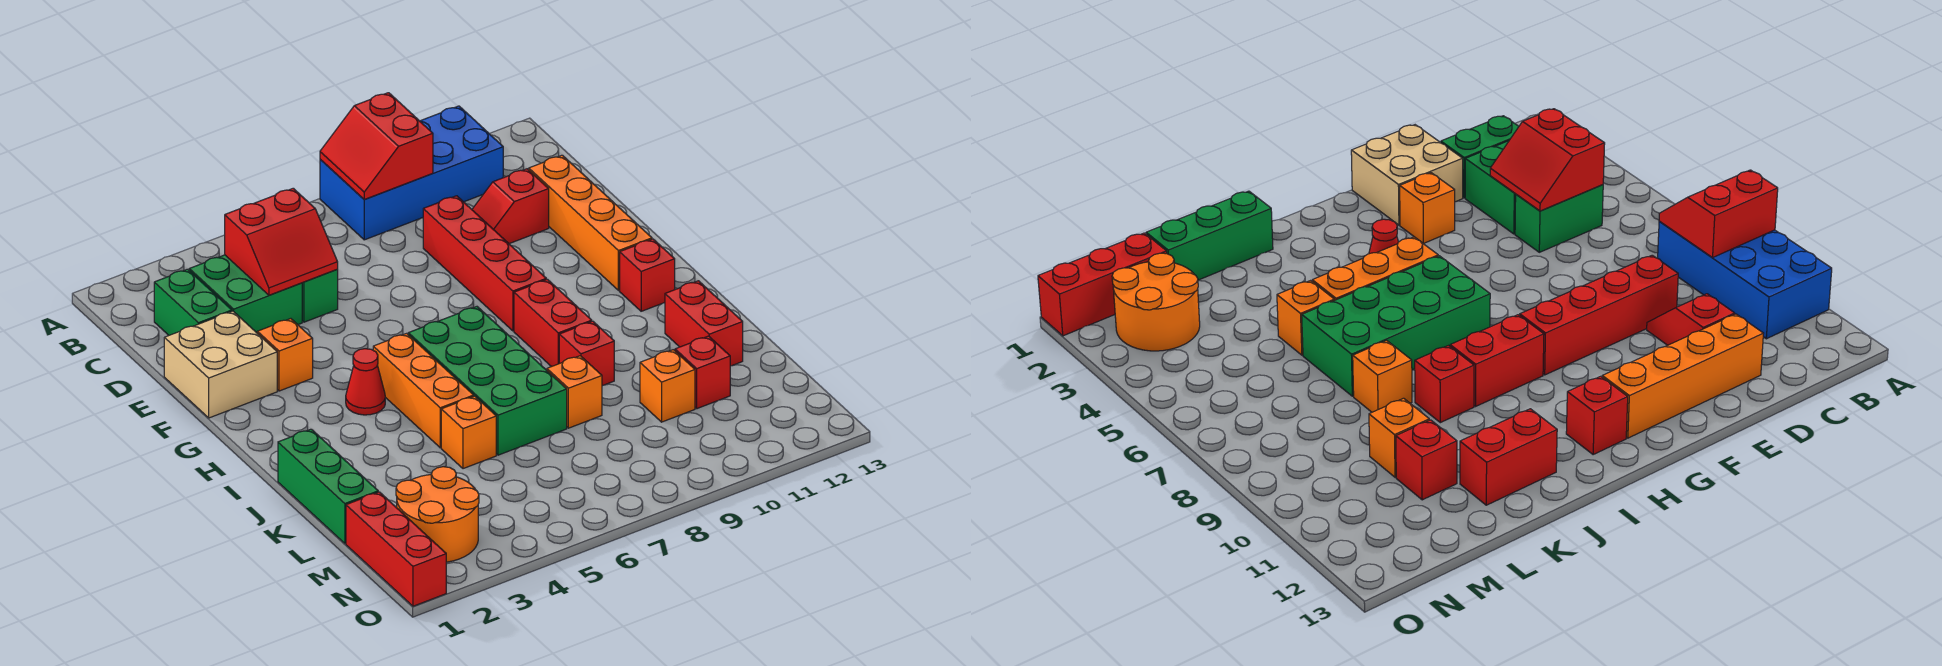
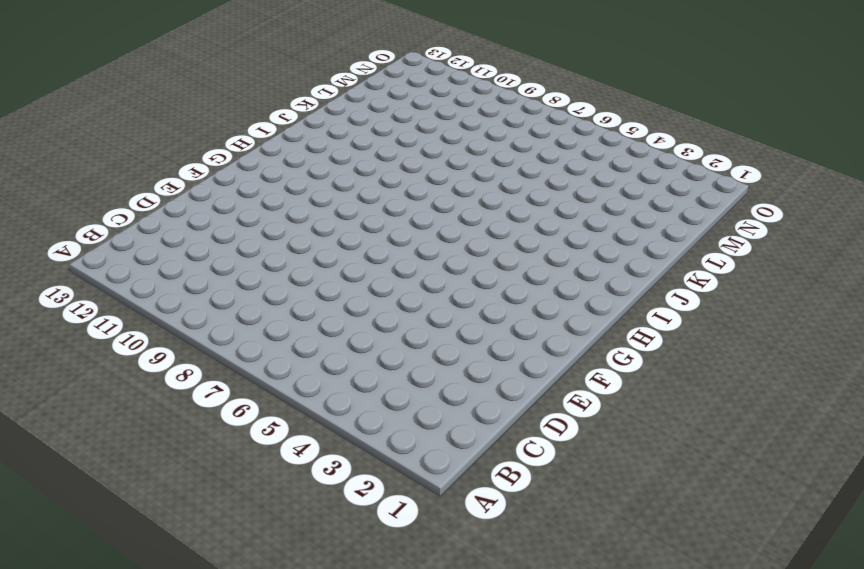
none -> blue brick A8:B11 level 1
none -> green brick C2:D2 level 1
none -> green brick C3:D4 level 1

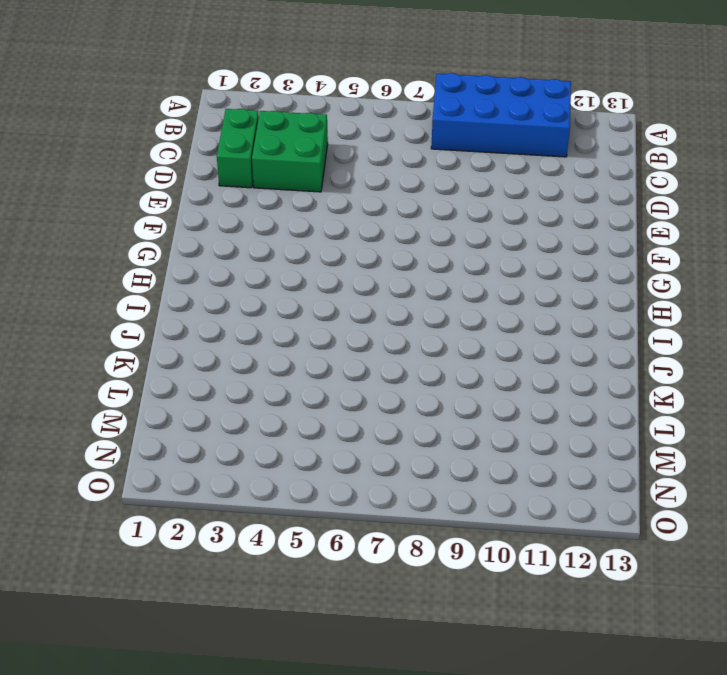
none -> green brick C5:D5 level 1
none -> red brick D9:G9 level 1
none -> red slope D10:D11 level 1 top 11

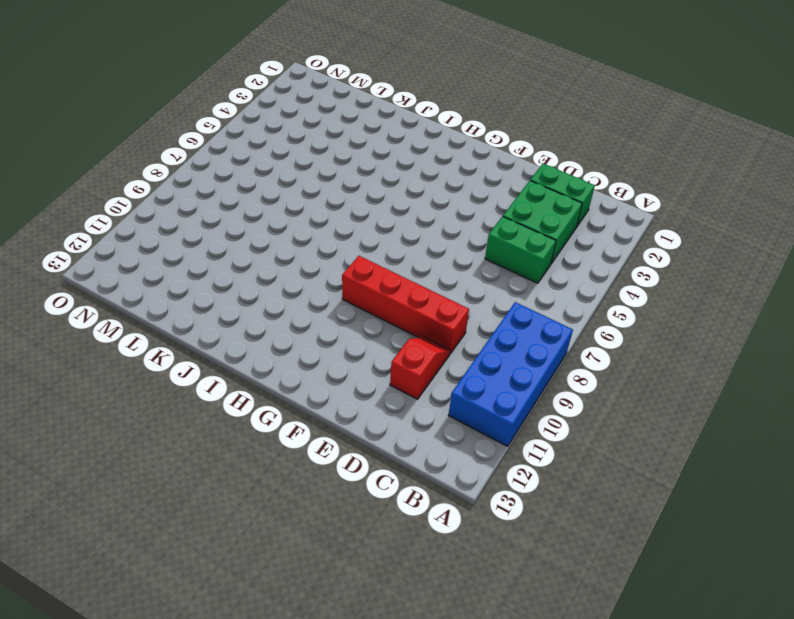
none -> orange brick D12:G12 level 1
none -> tan brick E1:F2 level 1
none -> orange brick F3 level 1

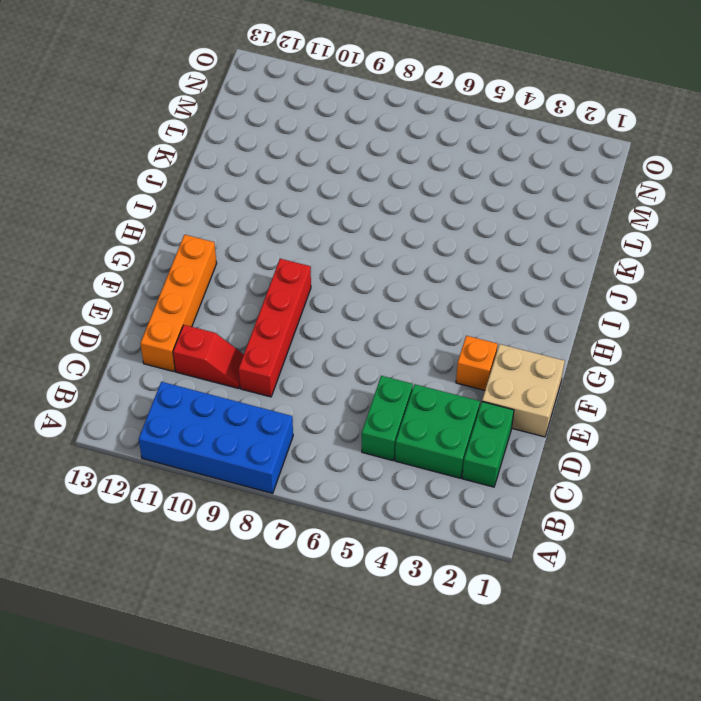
none -> red cone H4 level 1
none -> orange brick H5:J5 level 1
none -> green brick H6:K7 level 1

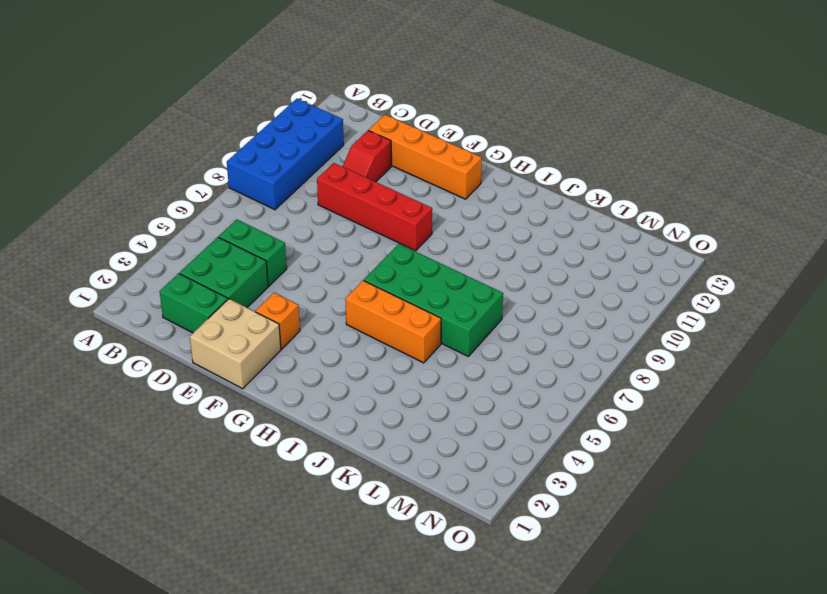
none -> red cone H4 level 1
none -> red brick H9:I9 level 1
none -> red brick H12 level 1

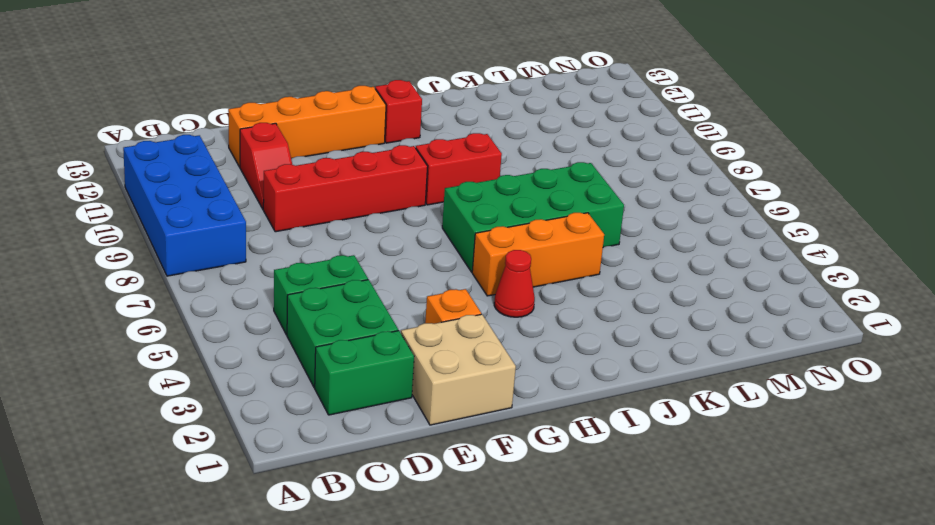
none -> green brick J1:L1 level 1
none -> red brick J9 level 1
none -> red brick J12:K12 level 1

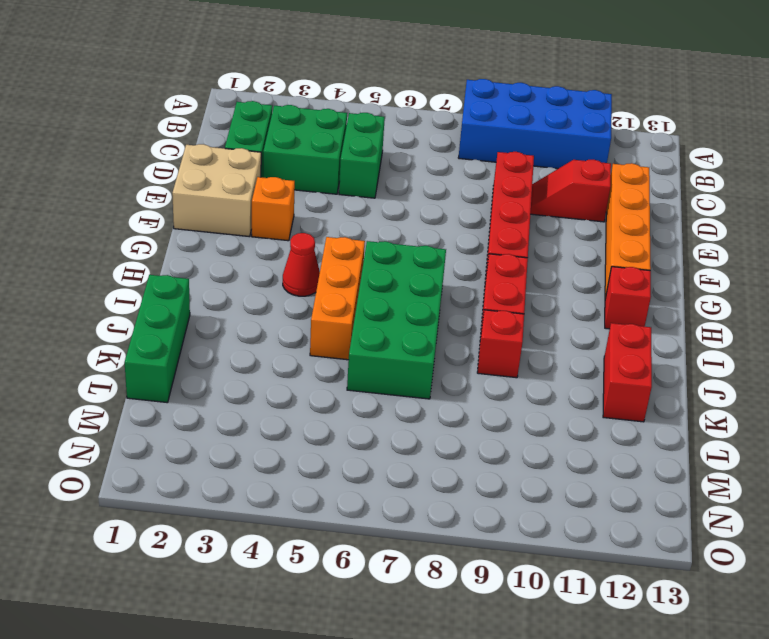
none -> orange brick K5 level 1
none -> orange brick K8 level 1
none -> orange brick L10 level 1

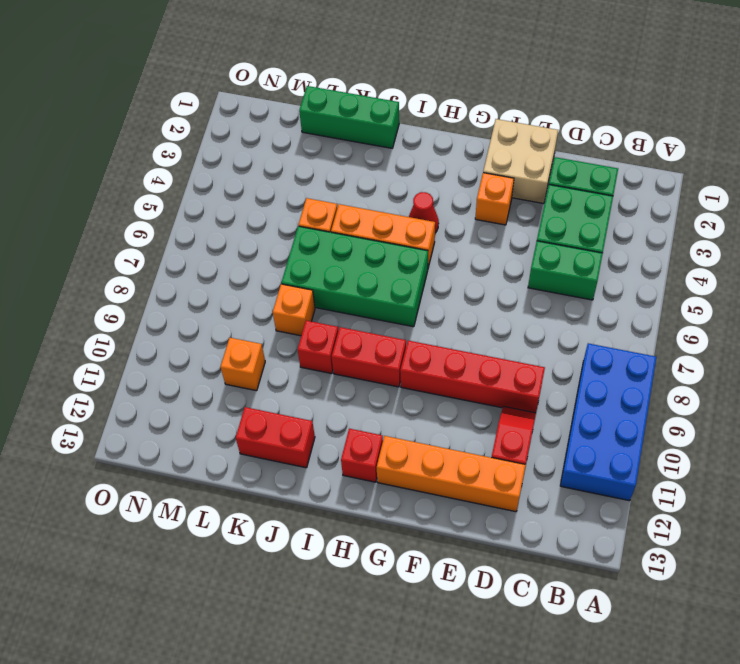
none -> red brick L11 level 1
none -> red brick M1:O1 level 1
none -> orange round brick M2:N3 level 1

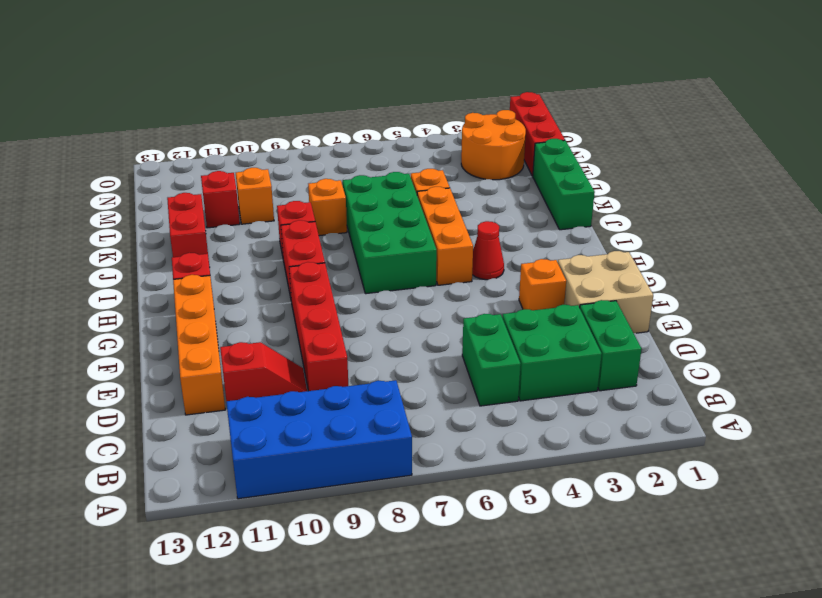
none -> red slope A8:B9 level 2 top 9
none -> red slope C4:D5 level 2 top C

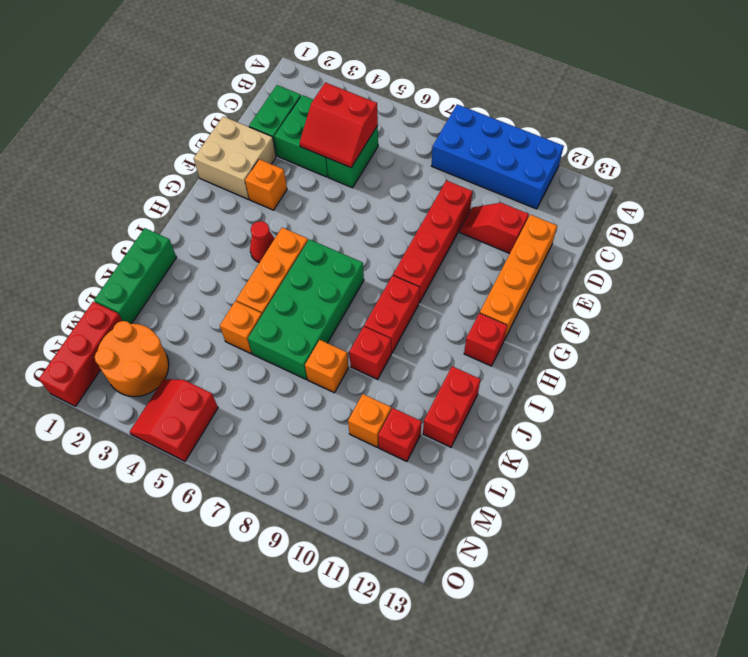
red slope N4:O5 level 1 top 5 -> red slope A8:B9 level 2 top 9

